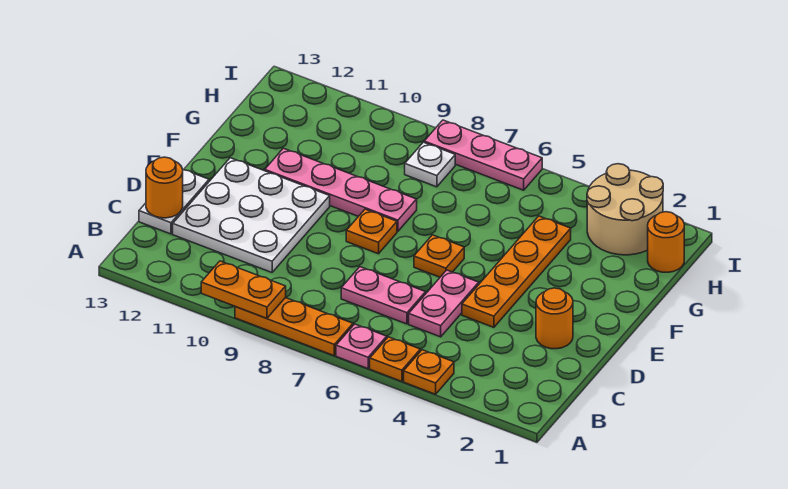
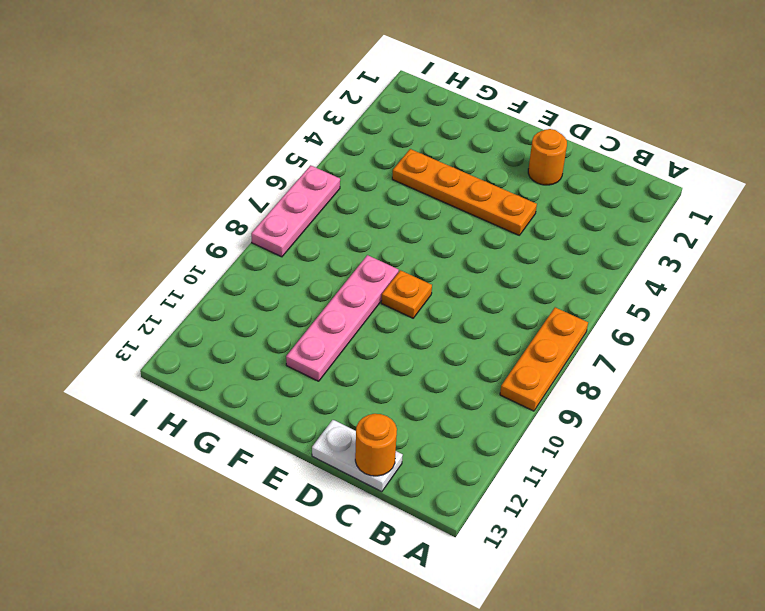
none -> orange plate A4 level 1
none -> orange plate A5 level 1
none -> pink plate A6 level 1

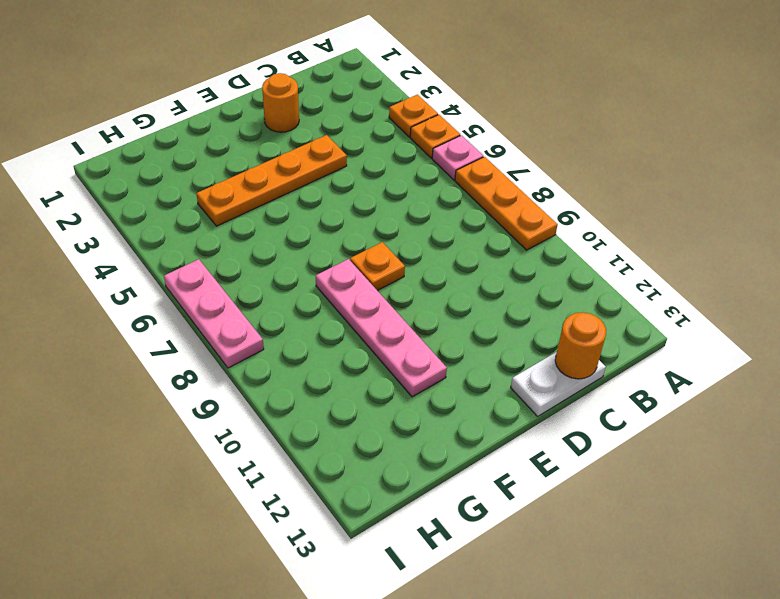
none -> pink plate C5:D5 level 1
none -> pink plate C6:C7 level 1
none -> white plate C10:E12 level 1

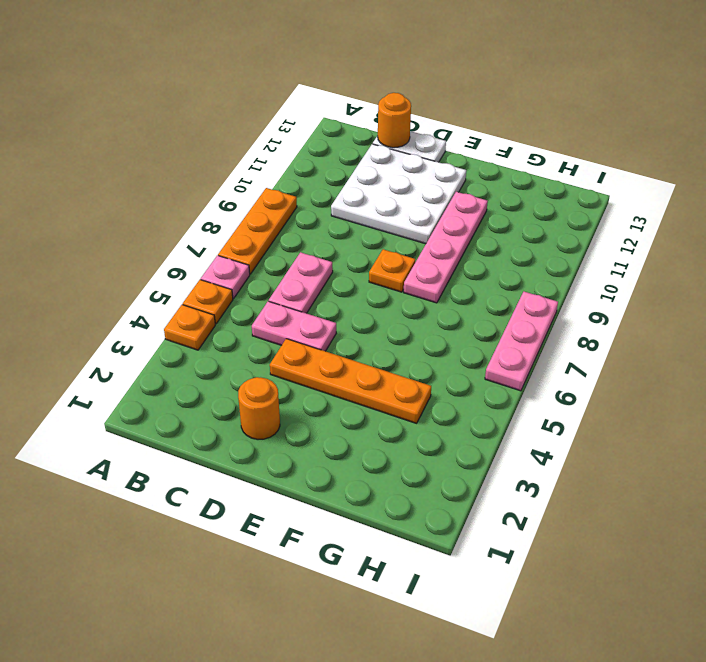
none -> orange plate E6 level 1
none -> orange round brick H1 level 1
none -> tan round brick H2:I3 level 1

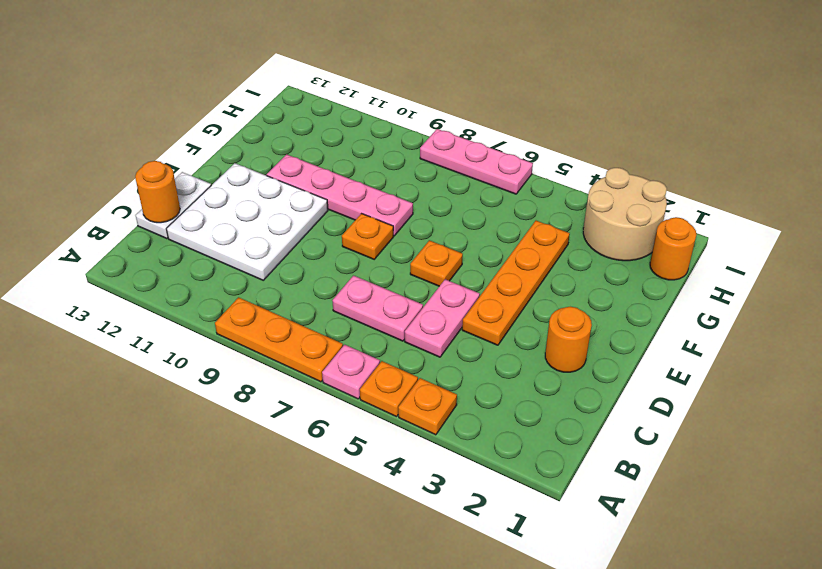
none -> white plate H8 level 1
none -> orange plate A9:A10 level 2

